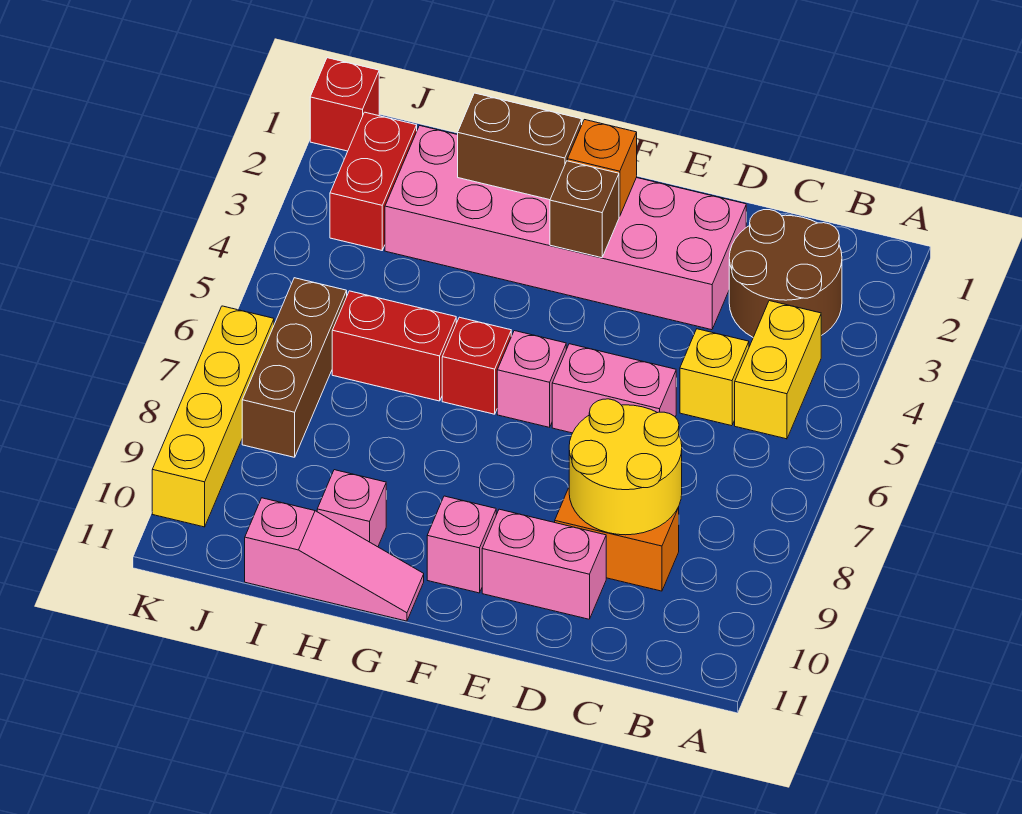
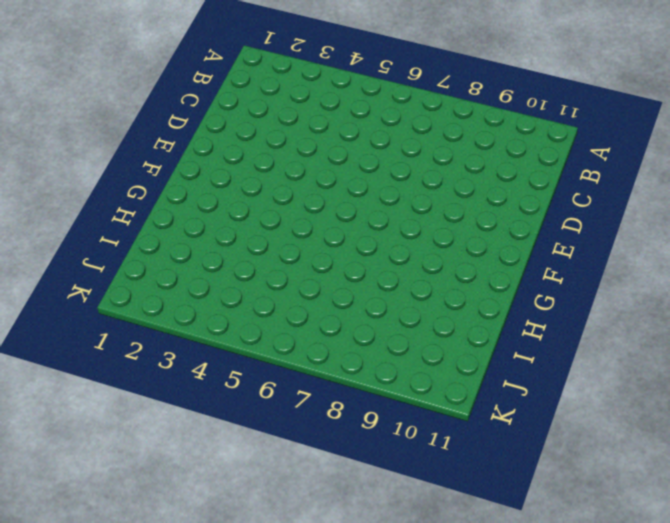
none -> brown round brick B2:C3 level 1
none -> yellow brick B4:B5 level 1
none -> yellow brick C5 level 1

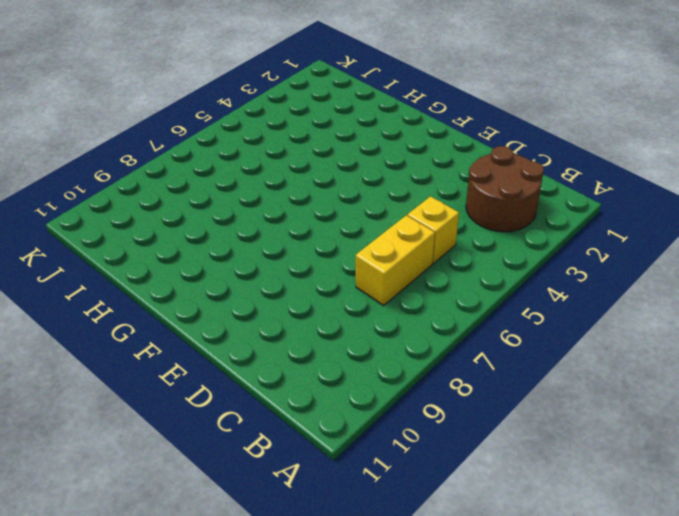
yellow brick C6:C7 level 1 -> yellow brick B4:B5 level 1
none -> orange brick C9:D9 level 1
none -> pink brick D2:I3 level 1
none -> pink brick D6:E6 level 1

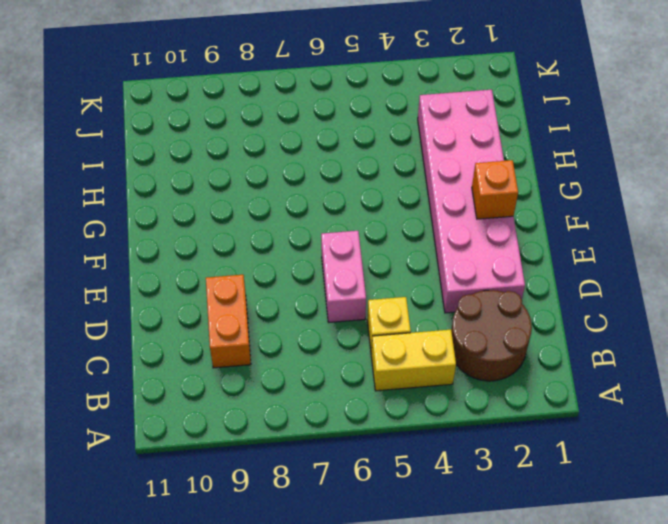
none -> pink brick D10:E10 level 1
none -> pink brick F6 level 1
none -> pink brick F10 level 1

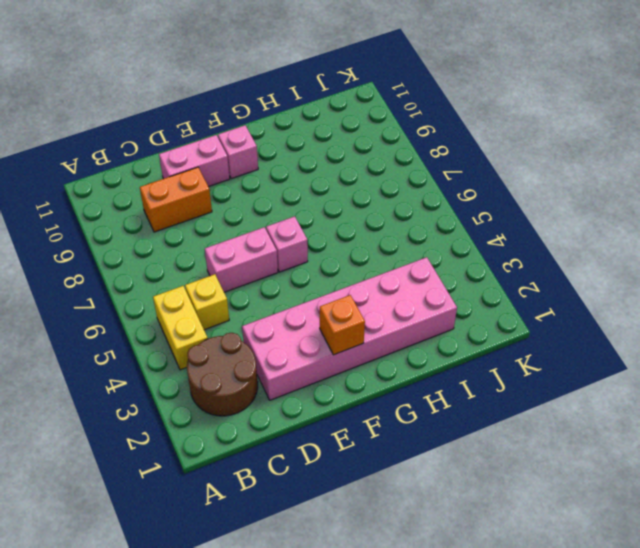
none -> red brick G6 level 1
none -> pink slope G11:I11 level 1 top I
none -> red brick H6:I6 level 1

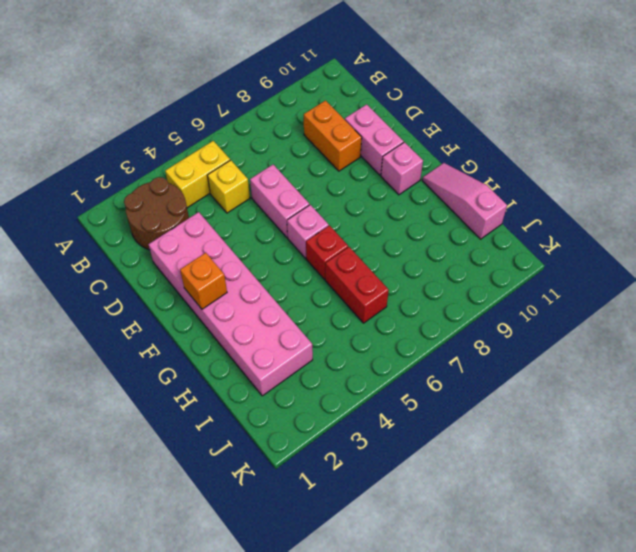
none -> pink brick H10 level 1
none -> red brick J2:J3 level 1
none -> brown brick J6:J8 level 1

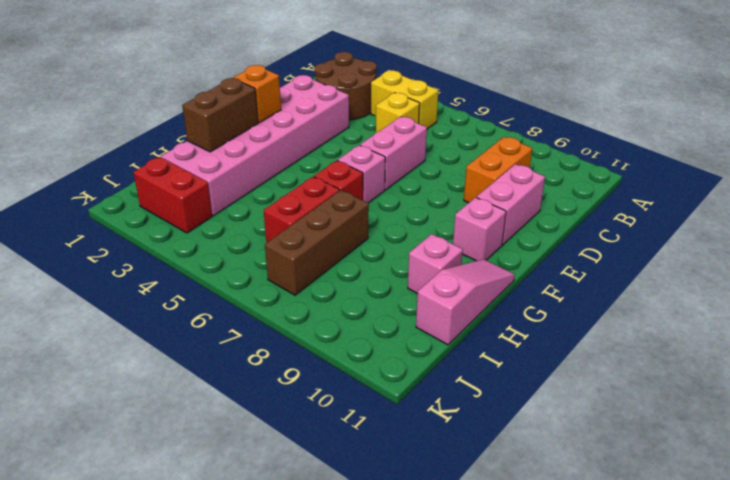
brown brick H7:J7 level 1 -> brown brick J6:J8 level 1
none -> red brick K1 level 1
none -> yellow brick K7:K10 level 1
none -> yellow round brick C8:D9 level 2

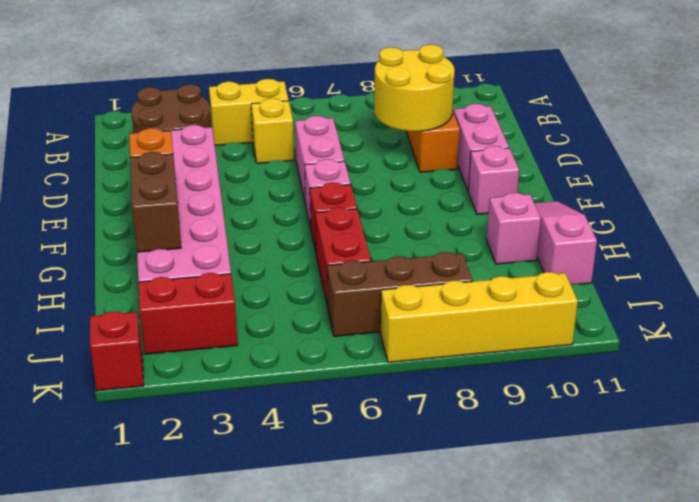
none -> brown brick F3 level 2

